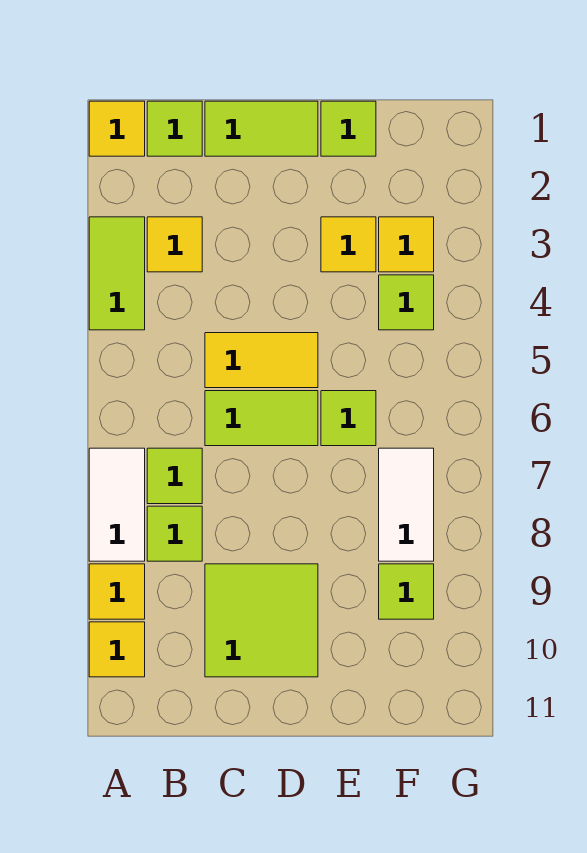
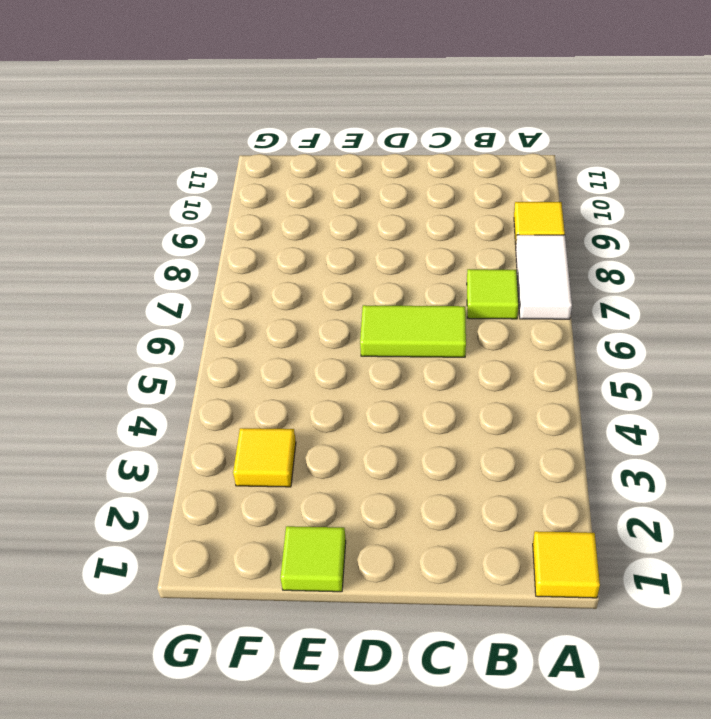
none -> lime tile A3:A4 level 1
none -> yellow tile A10 level 1
none -> lime tile B1 level 1

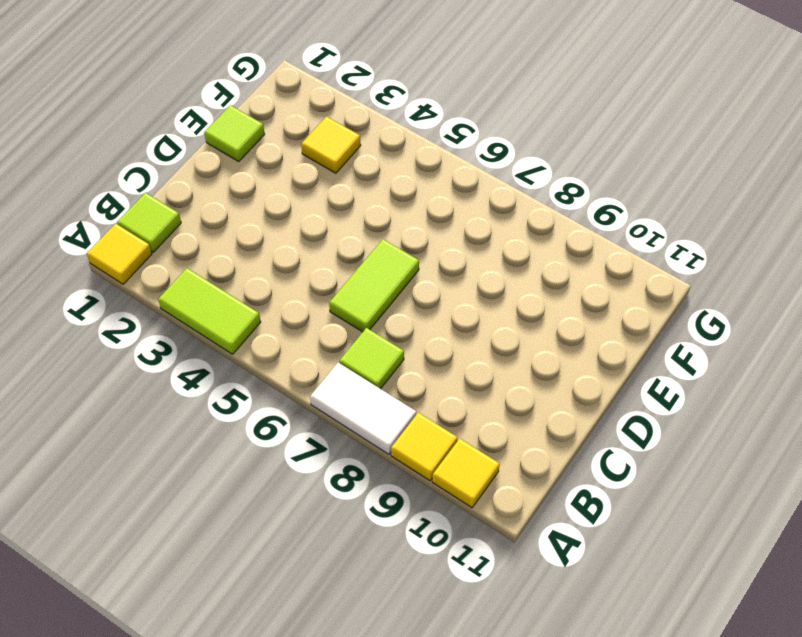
none -> yellow tile B3 level 1
none -> lime tile B8 level 1
none -> lime tile C1:D1 level 1

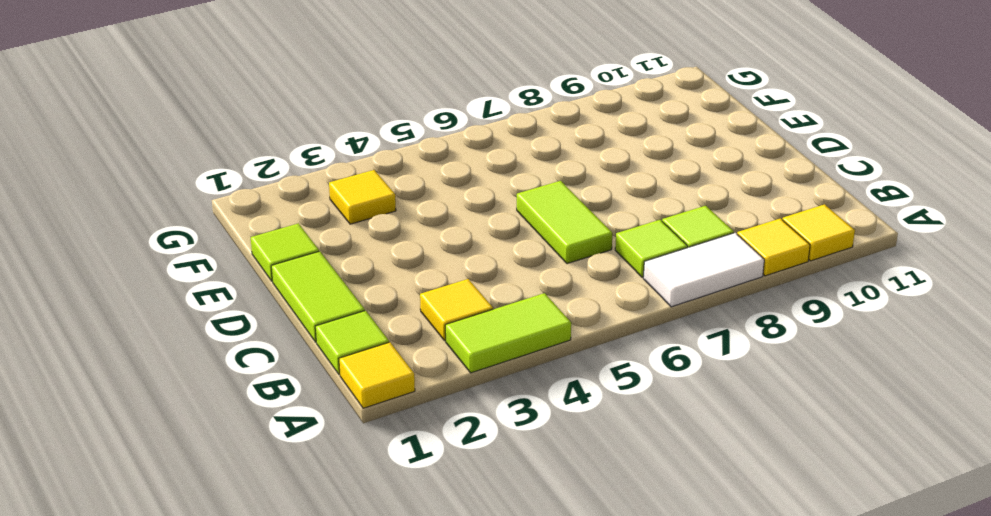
none -> yellow tile C5:D5 level 1
none -> lime tile C9:D10 level 1
none -> yellow tile E3 level 1

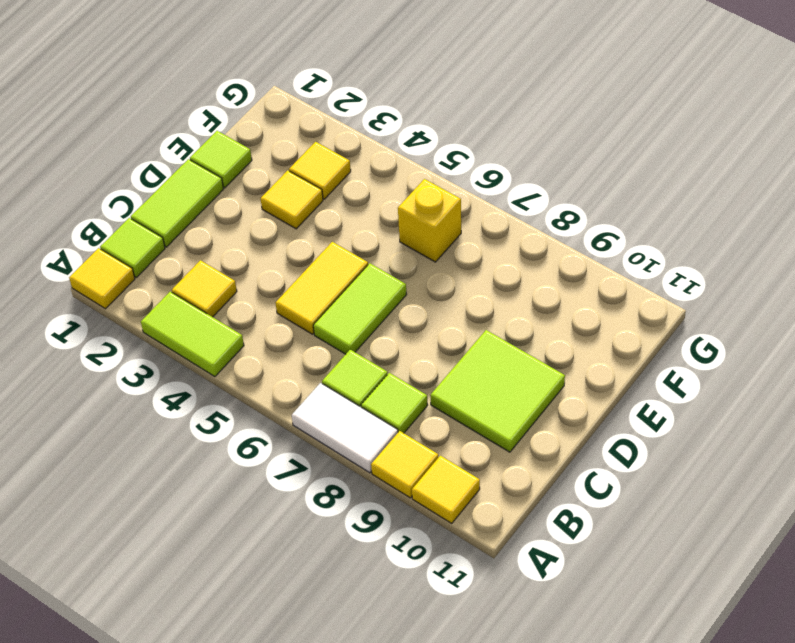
yellow brick F6 level 1 -> none
none -> lime tile E6 level 1
none -> lime tile F4 level 1
none -> white tile F7:F8 level 1

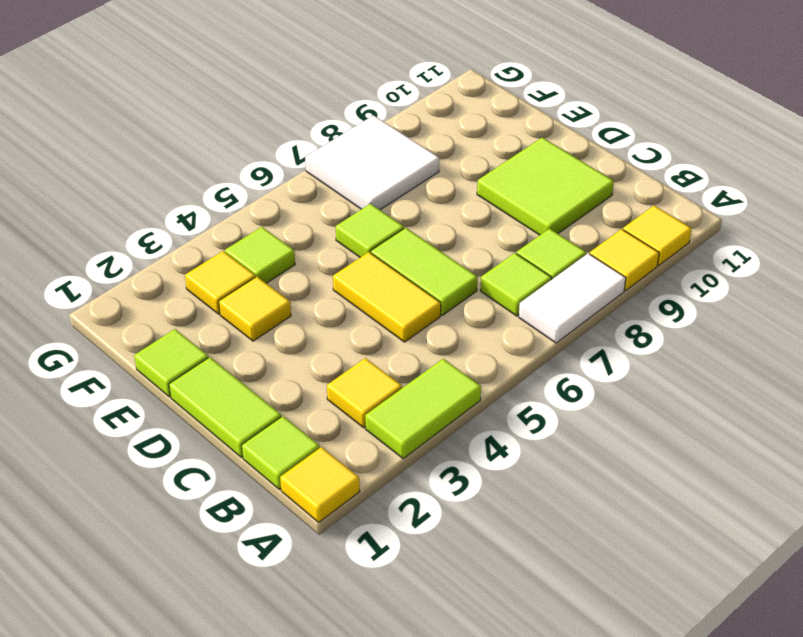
white tile F7:G8 level 1 -> white tile F7:F8 level 1
none -> lime tile F9 level 1

